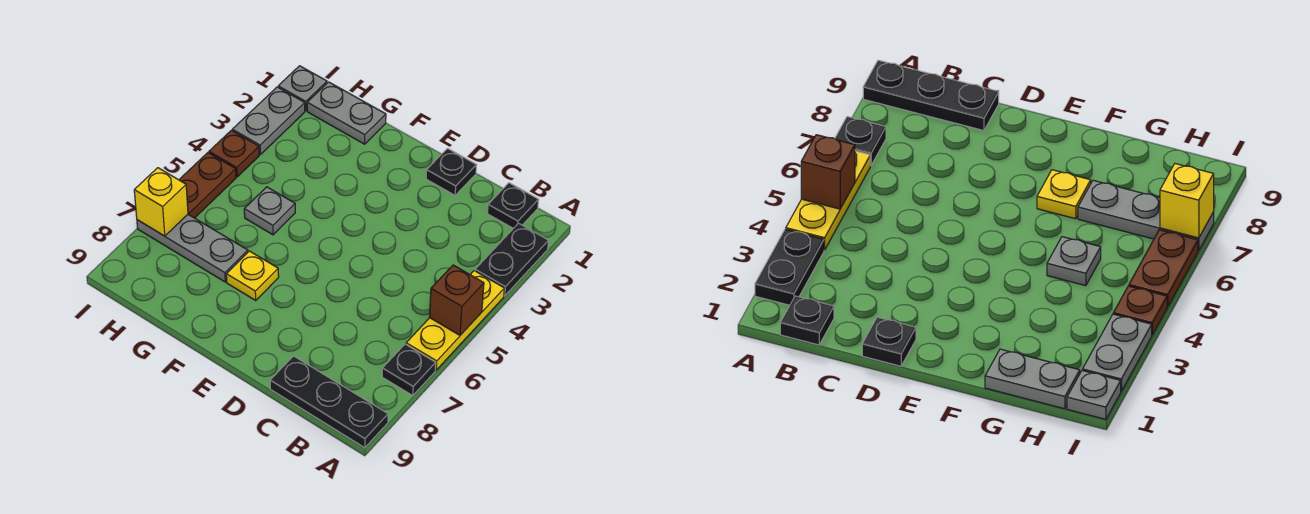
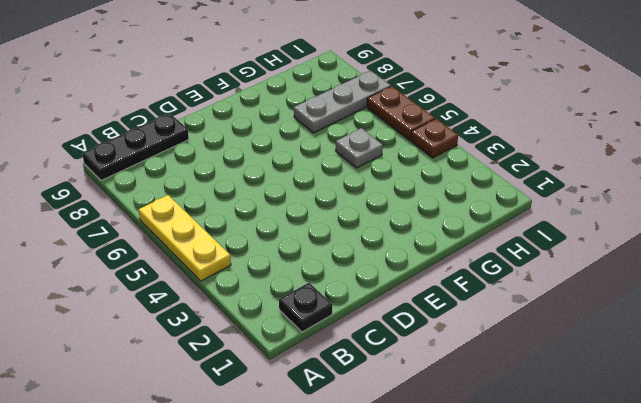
none -> black plate A2:A3 level 1
none -> black plate A7 level 1
none -> black plate D1 level 1

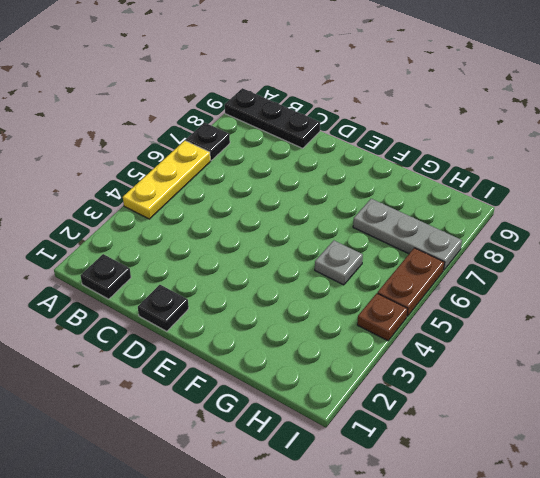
none -> black plate A2:A3 level 1
none -> yellow plate F7 level 1
none -> grey plate G1:H1 level 1

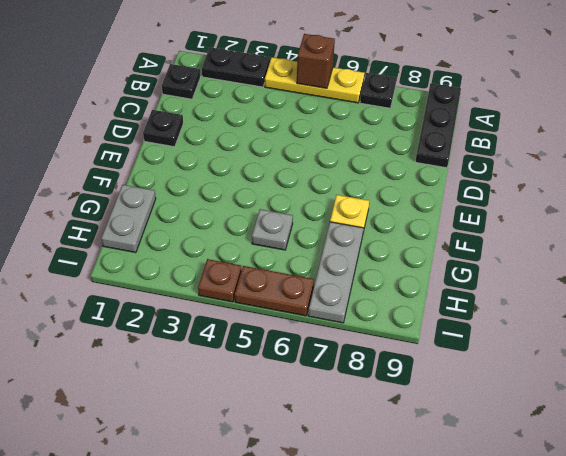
none -> grey plate I1 level 1
none -> grey plate I2:I3 level 1
none -> yellow brick I7 level 2

